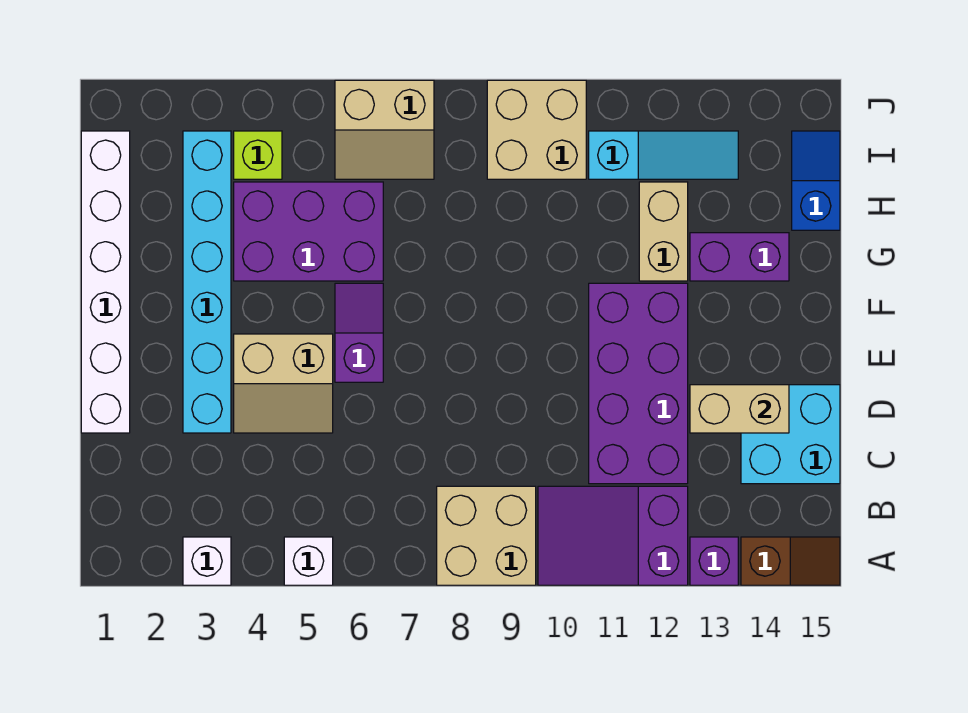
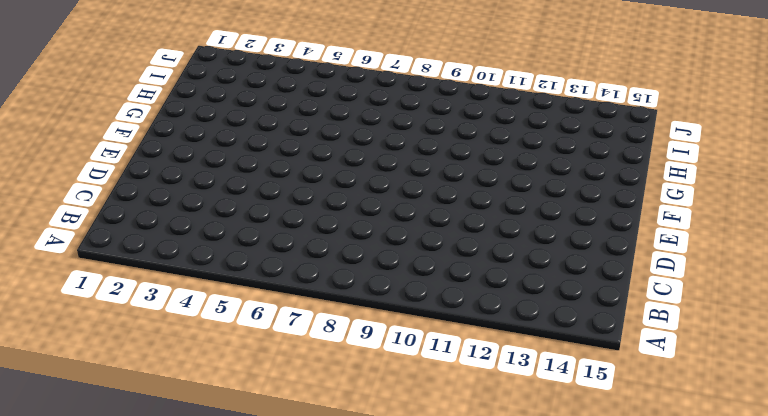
none -> white brick A3 level 1
none -> white brick A5 level 1
none -> tan brick A8:B9 level 1

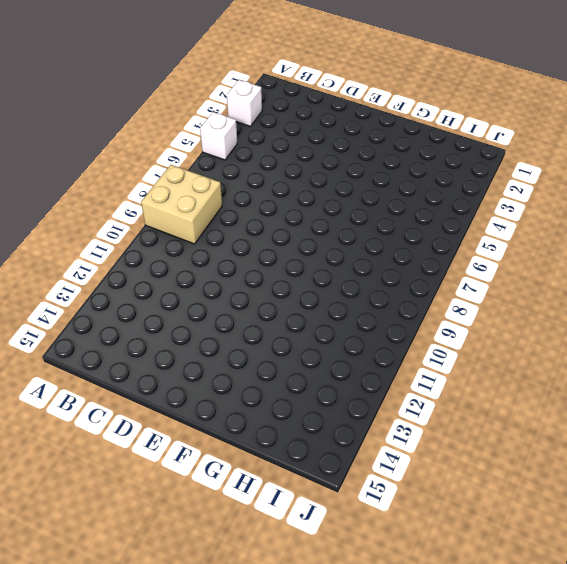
none -> purple slope A10:B12 level 1 top 12
none -> purple brick A13 level 1
none -> brown slope A14:A15 level 1 top 14

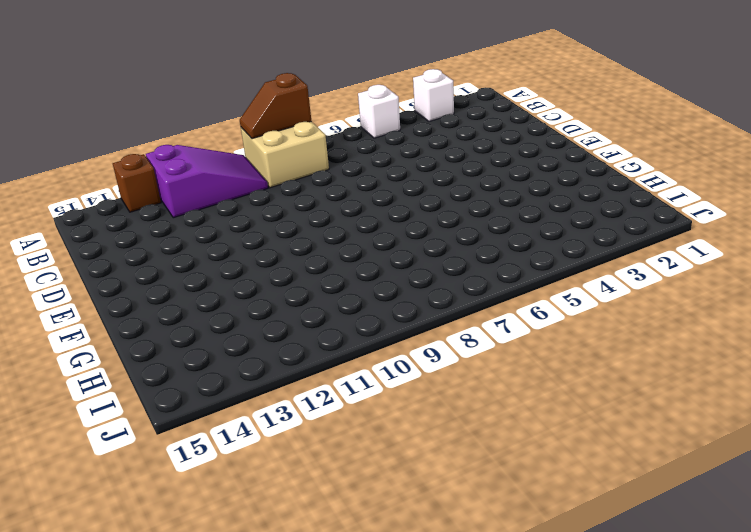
brown slope A8:A9 level 2 top 8 -> brown slope A14:A15 level 1 top 14
brown brick A13 level 1 -> purple brick A13 level 1
none -> purple brick C11:F12 level 1
none -> cyan brick C14:D15 level 1
none -> white brick D1:I1 level 1

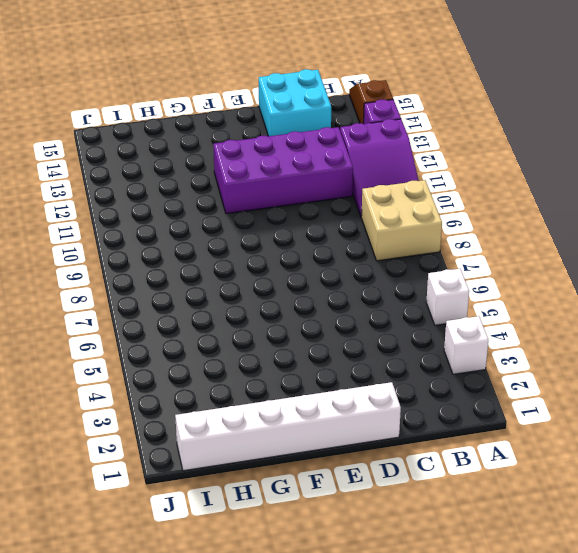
none -> cyan brick D3:I3 level 1
none -> tan slope D4:E5 level 1 top E
none -> purple slope E6:F6 level 1 top E

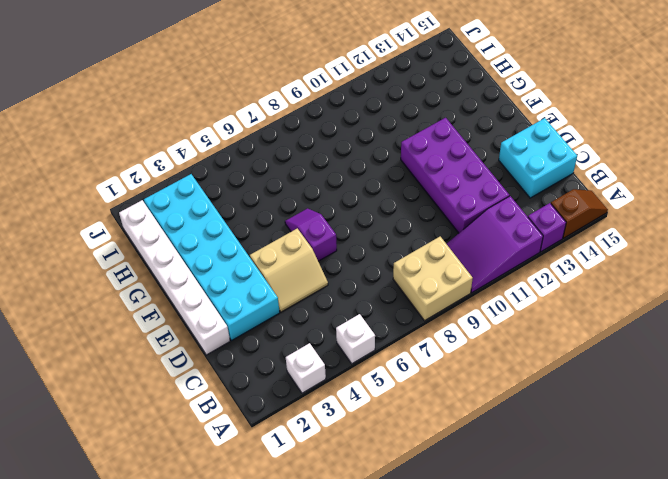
cyan brick D2:I3 level 1 -> cyan brick D3:I3 level 1
none -> purple brick G4:H6 level 1
none -> tan brick G12:H12 level 1
none -> purple brick G13:G14 level 1

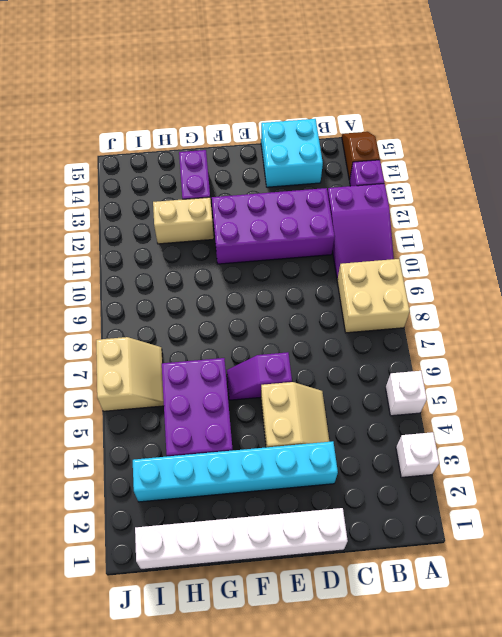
none -> blue slope H15:I15 level 1 top H
none -> lime brick I4 level 1
none -> tan brick I9:J10 level 1

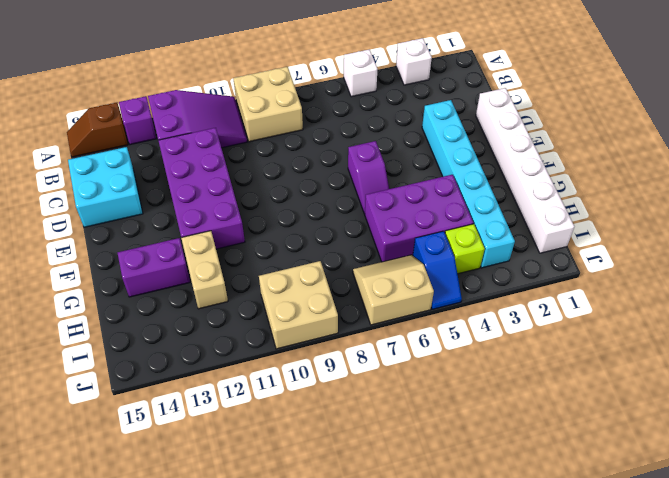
blue slope I5:J5 level 1 top I -> blue slope H15:I15 level 1 top H
none -> tan slope D4:E5 level 1 top E
none -> cyan slope I11:I13 level 1 top 11
none -> tan brick D13:D14 level 2

